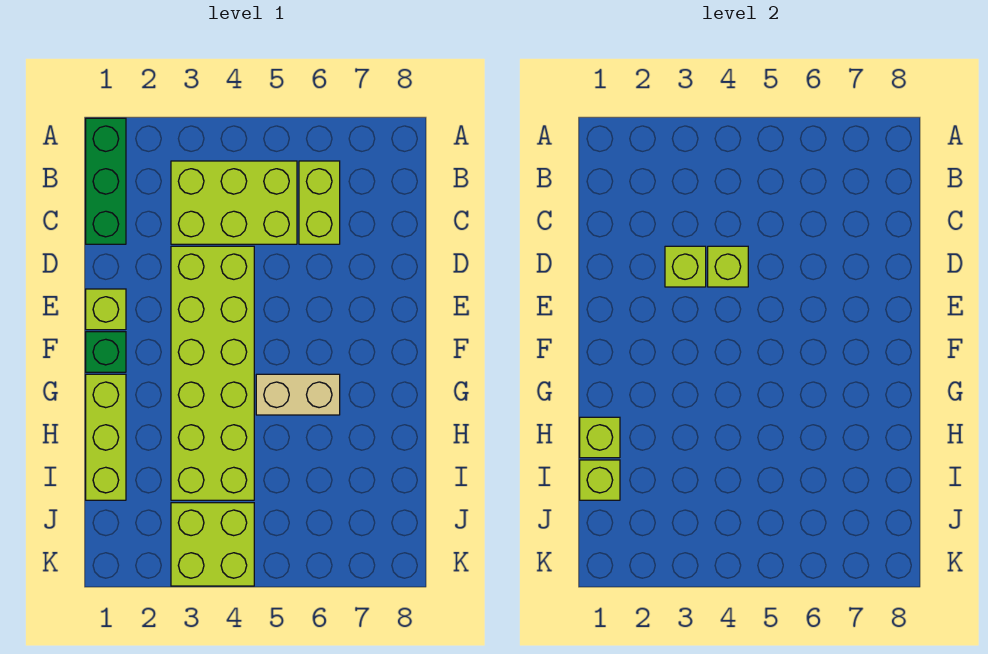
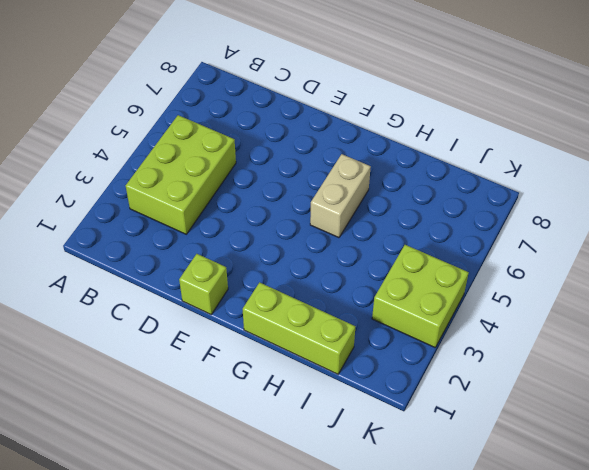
none -> green brick A1:C1 level 1
none -> lime brick B6:C6 level 1
none -> lime brick D3:I4 level 1

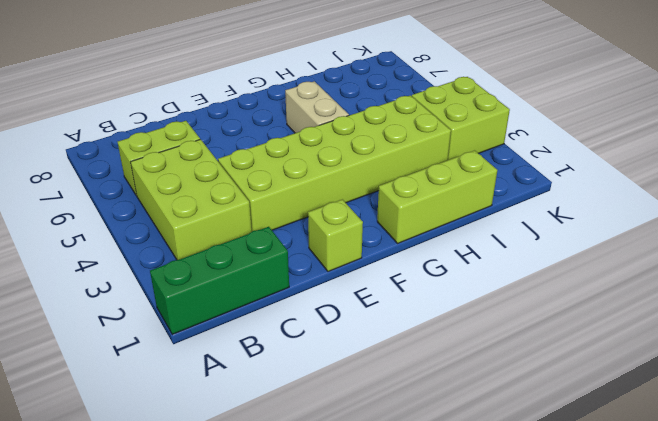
none -> green brick F1 level 1
none -> lime brick D3 level 2
none -> lime brick D4 level 2

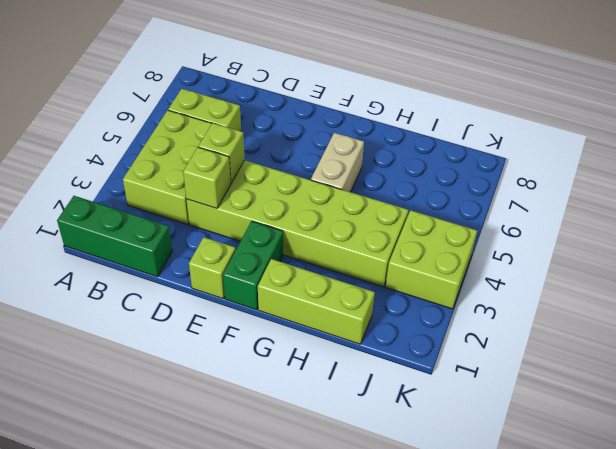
green brick F1:F2 level 1 -> green brick F1 level 1
none -> lime brick H1 level 2
none -> lime brick I1 level 2

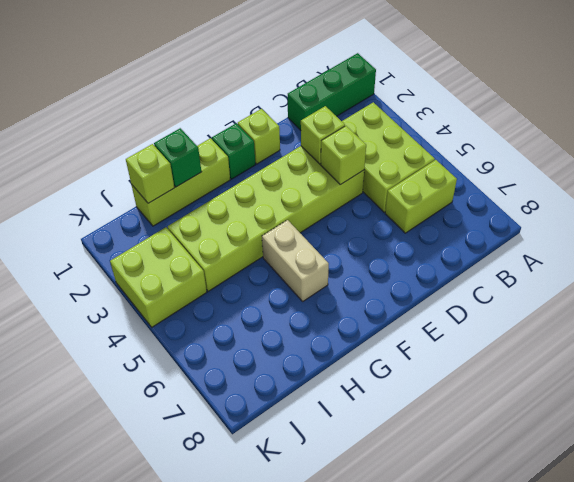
green brick H1 level 2 -> lime brick H1 level 2

